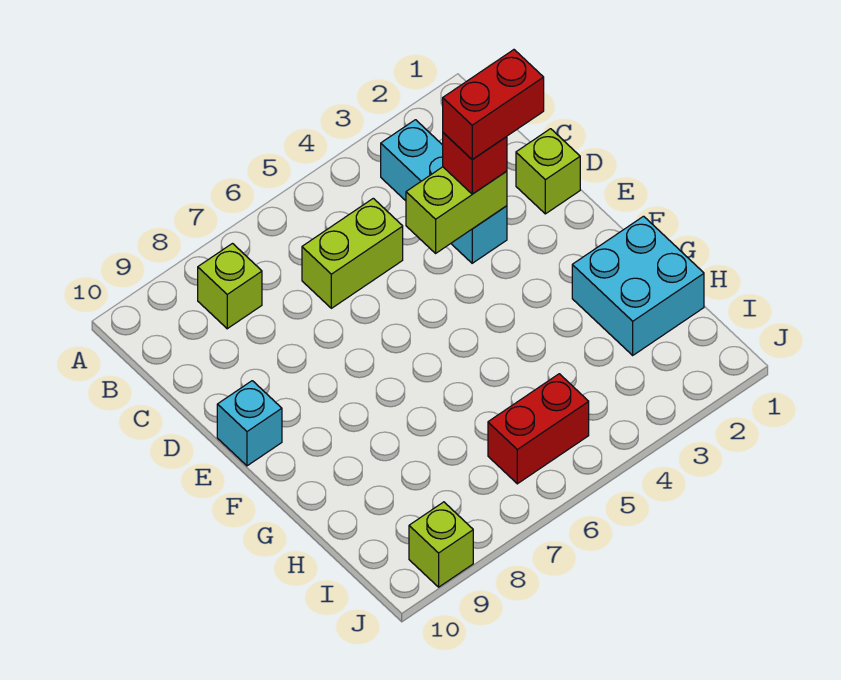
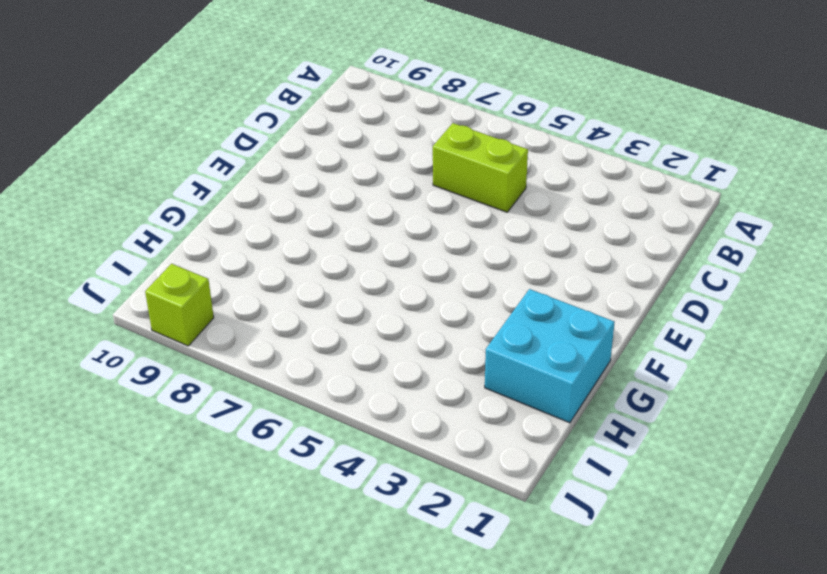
none -> cyan brick B3:D3 level 1
none -> lime brick B8 level 1

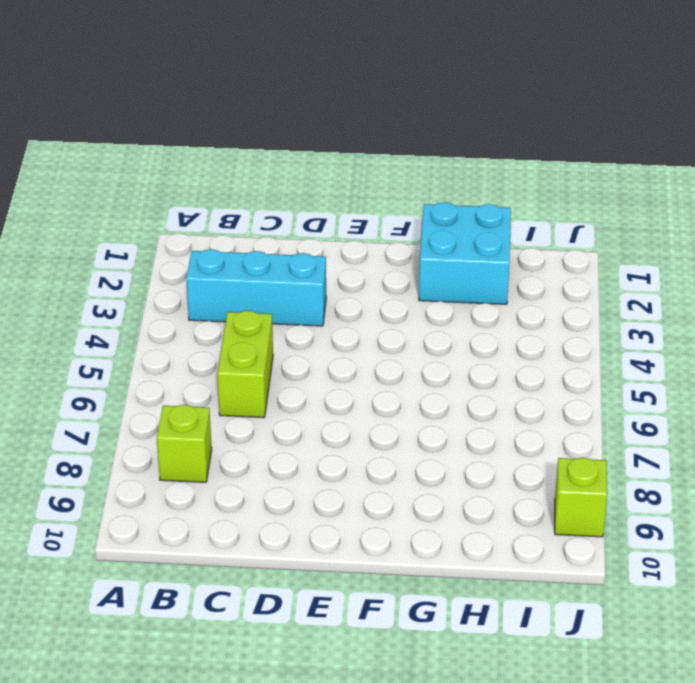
none -> lime brick D1 level 1
none -> cyan brick E10 level 1

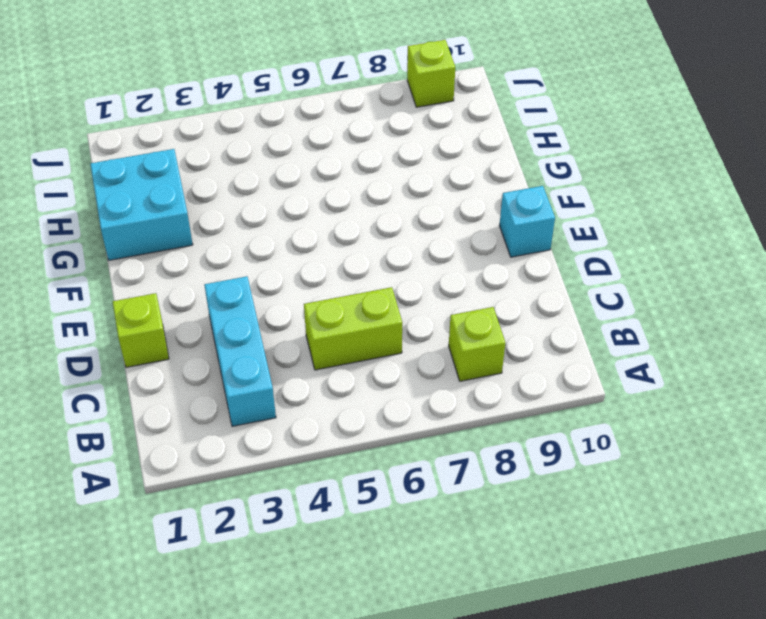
none -> red brick I5:I6 level 1
none -> lime brick D3:D4 level 2

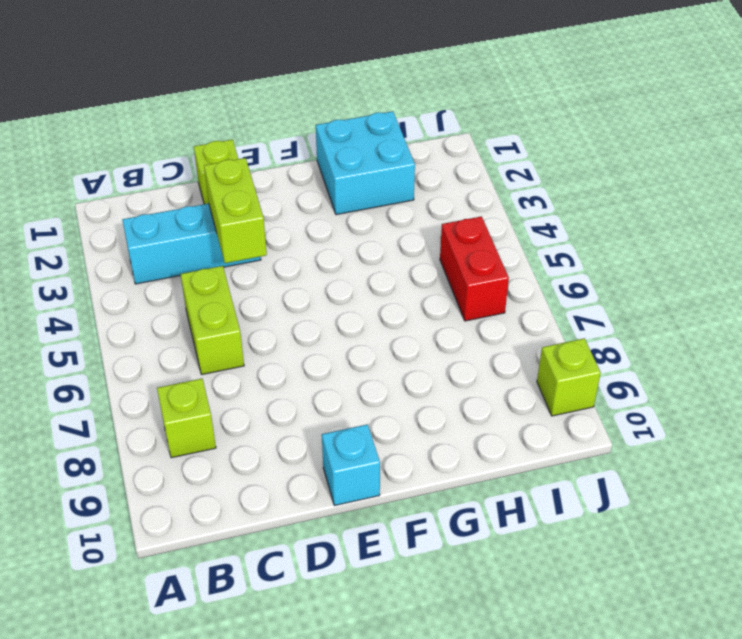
none -> red brick D3 level 3
none -> red brick D2:D3 level 4

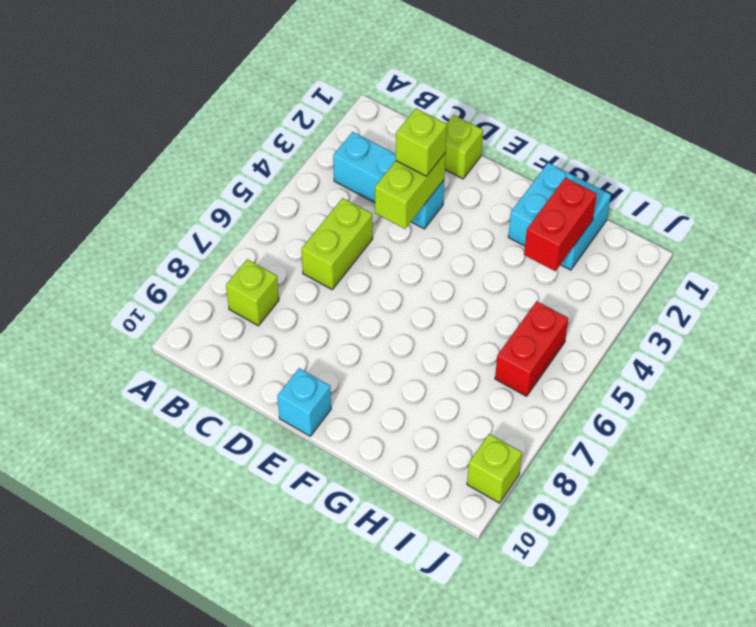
lime brick D3 level 3 -> red brick D3 level 3
red brick H2:H3 level 2 -> red brick D2:D3 level 4

